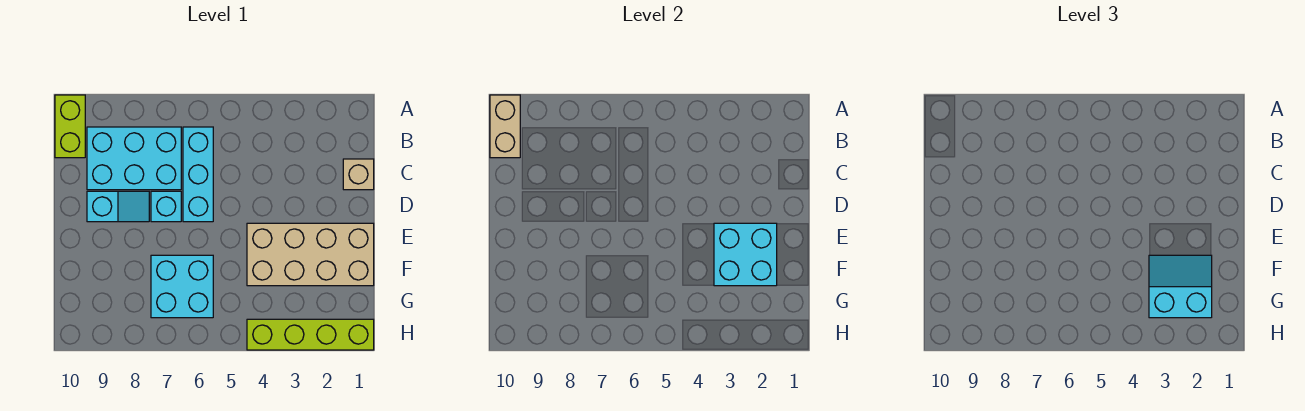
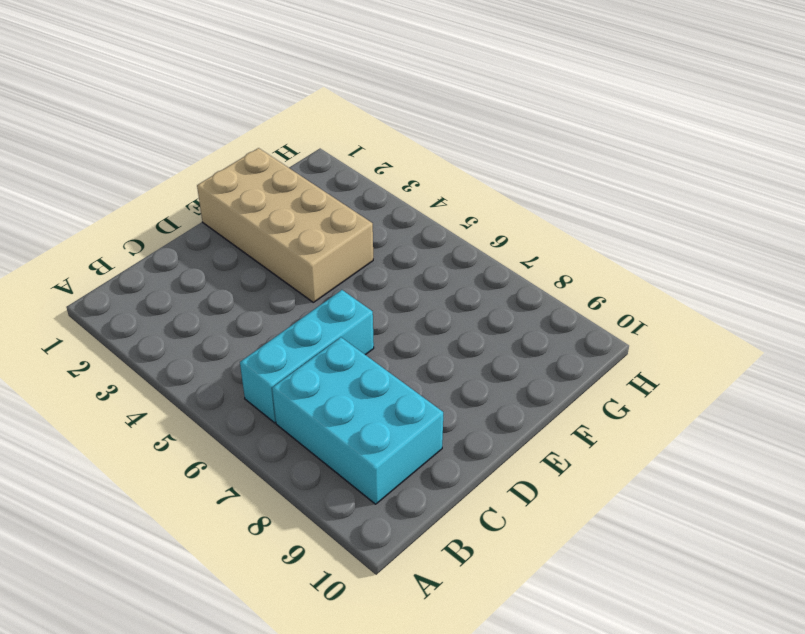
none -> lime brick A10:B10 level 1
none -> tan brick C1 level 1
none -> cyan brick D7 level 1

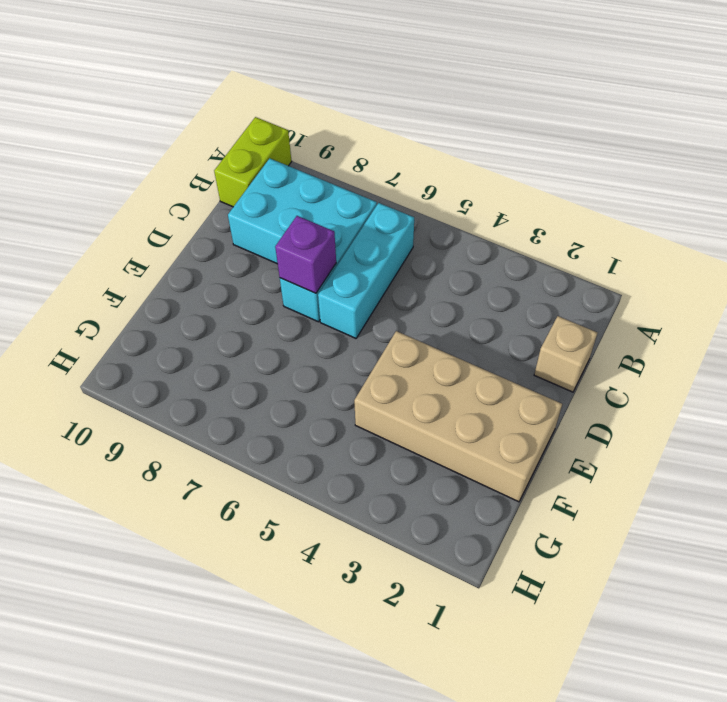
purple brick D7 level 2 -> none
none -> cyan slope D8:D9 level 1 top 9
none -> cyan brick F6:G7 level 1
none -> lime brick H1:H4 level 1

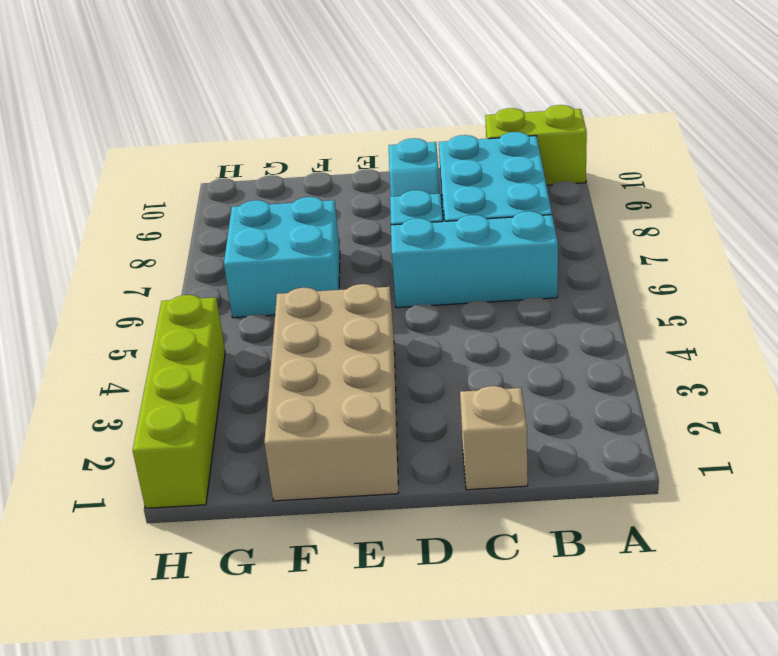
none -> tan brick A10:B10 level 2
none -> cyan brick E2:F3 level 2
none -> cyan slope F2:G3 level 3 top G

